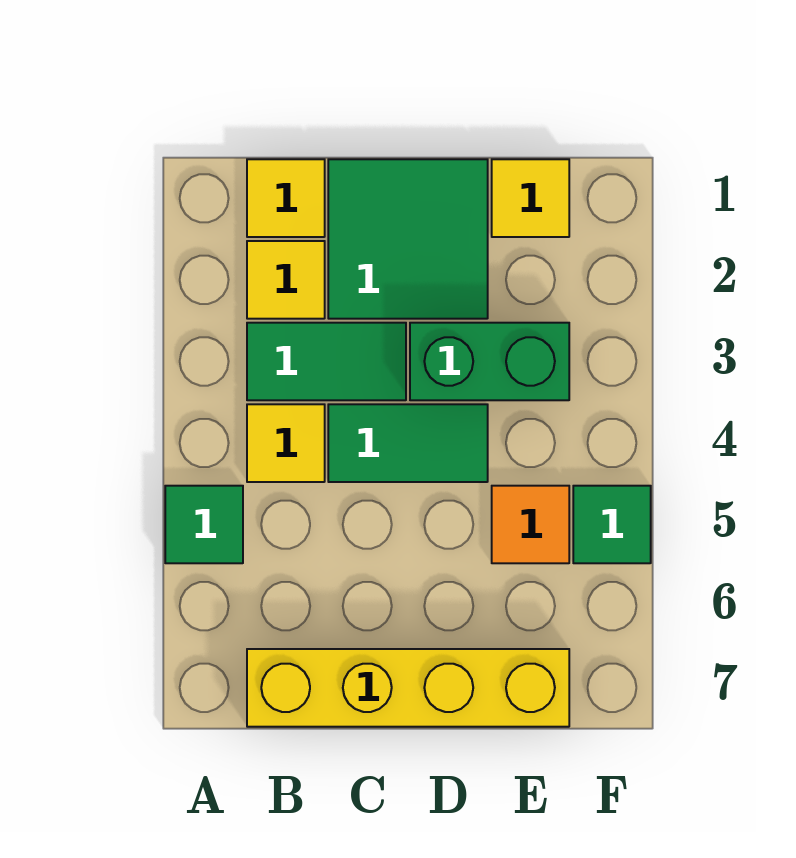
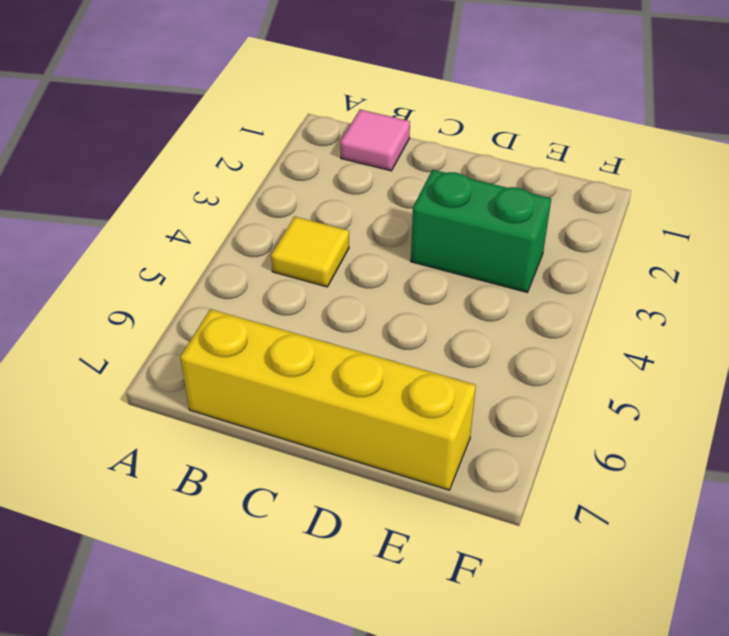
pink tile B1 level 1 -> yellow tile B1 level 1
none -> green tile A5 level 1
none -> yellow tile B2 level 1
none -> green tile B3:C3 level 1

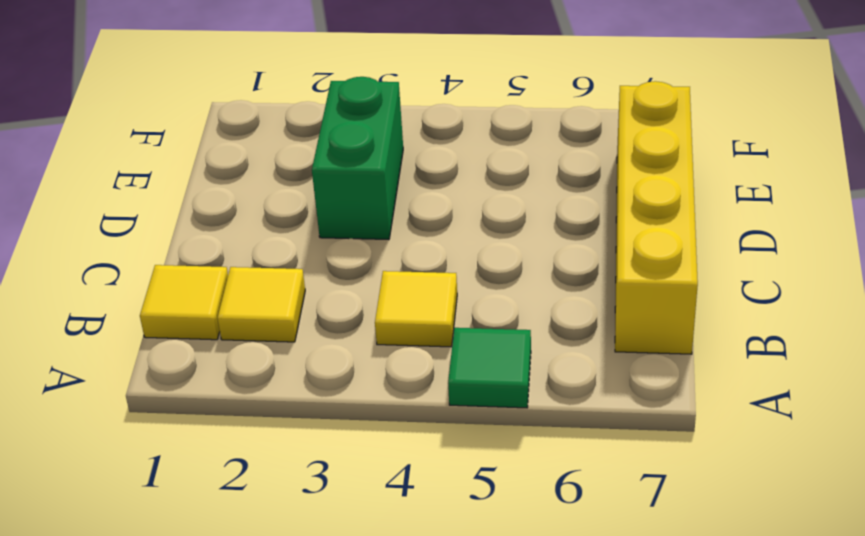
none -> green tile B3:C3 level 1
none -> green tile C1:D2 level 1
none -> green tile C4:D4 level 1

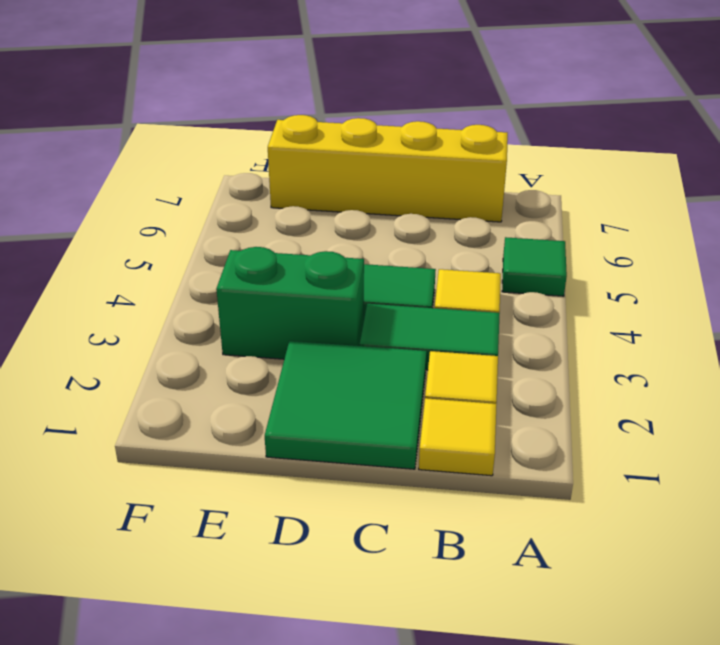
none -> yellow tile E1 level 1
none -> orange tile E5 level 1
none -> green tile F5 level 1

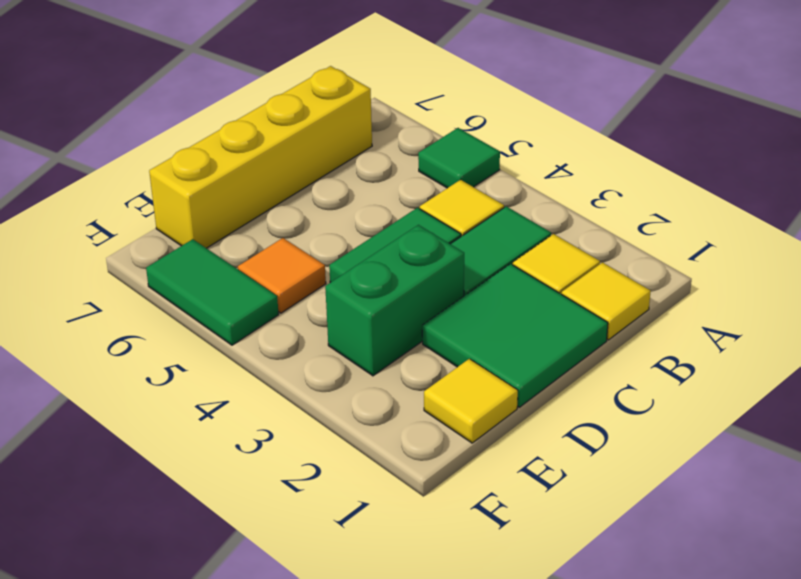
green tile F5:F6 level 1 -> green tile F5 level 1

